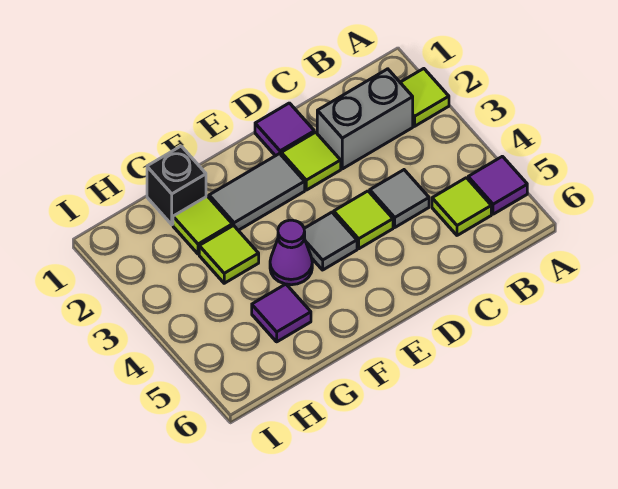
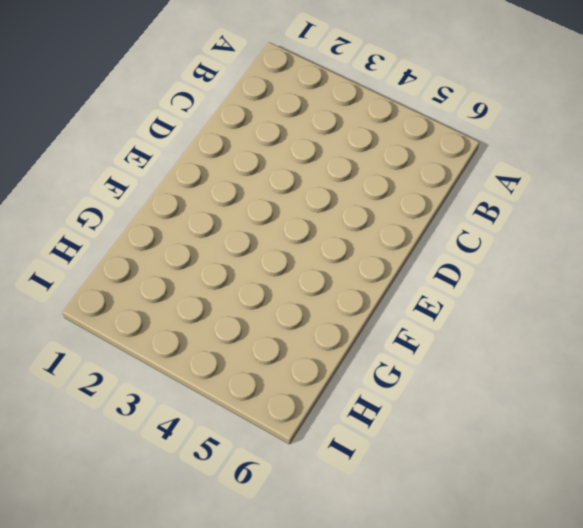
none -> lime tile A2 level 1
none -> purple tile A5 level 1
none -> grey brick B2:C2 level 1

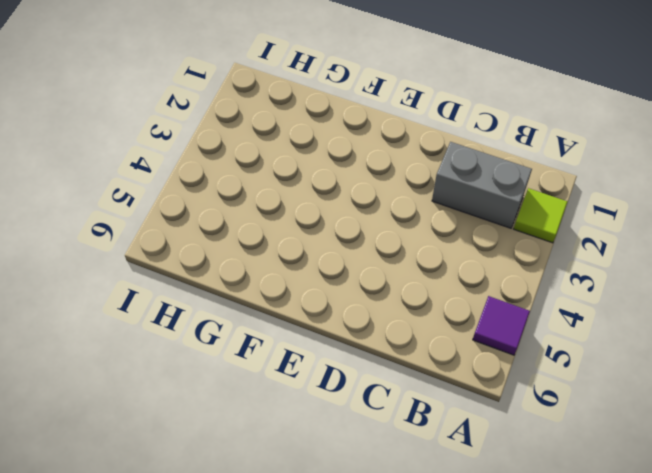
none -> lime tile B5 level 1
none -> grey tile C4 level 1
none -> purple tile D1 level 1

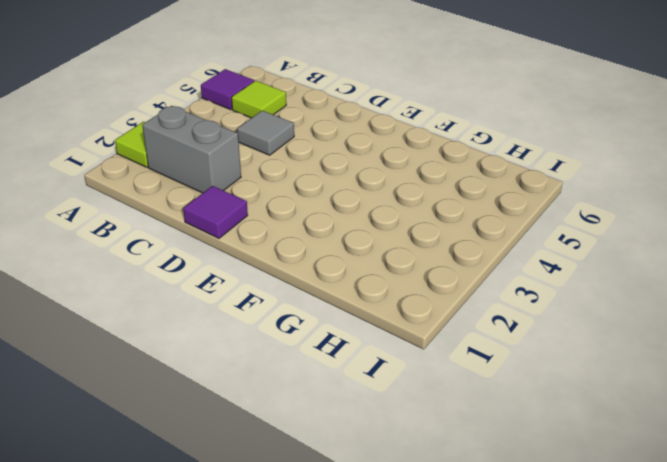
none -> lime tile D2 level 1
none -> lime tile D4 level 1
none -> grey tile E2:F2 level 1

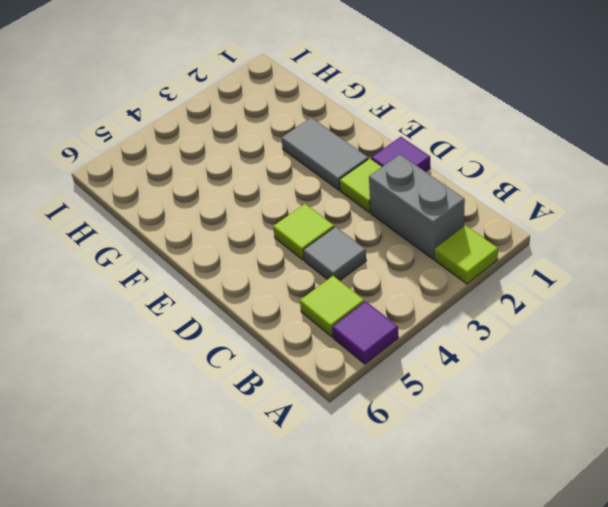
none -> grey tile E4 level 1
none -> purple cone F4 level 1
none -> black brick G1 level 1

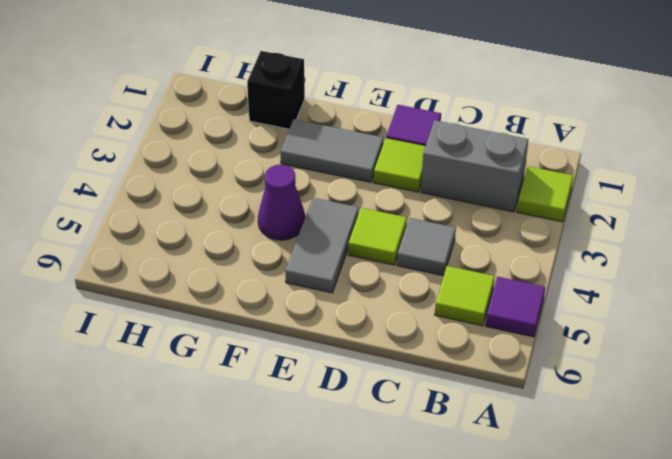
grey tile E4:E5 level 1 -> grey tile E4 level 1
none -> lime tile G2 level 1
none -> lime tile G3 level 1
none -> purple tile G5 level 1

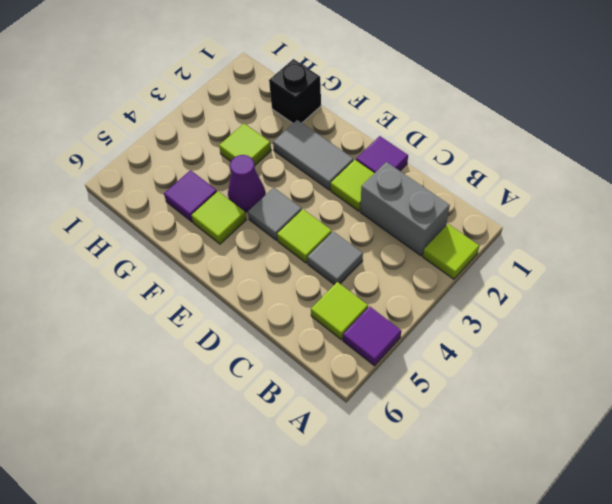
lime tile F5 level 1 -> lime tile G2 level 1

